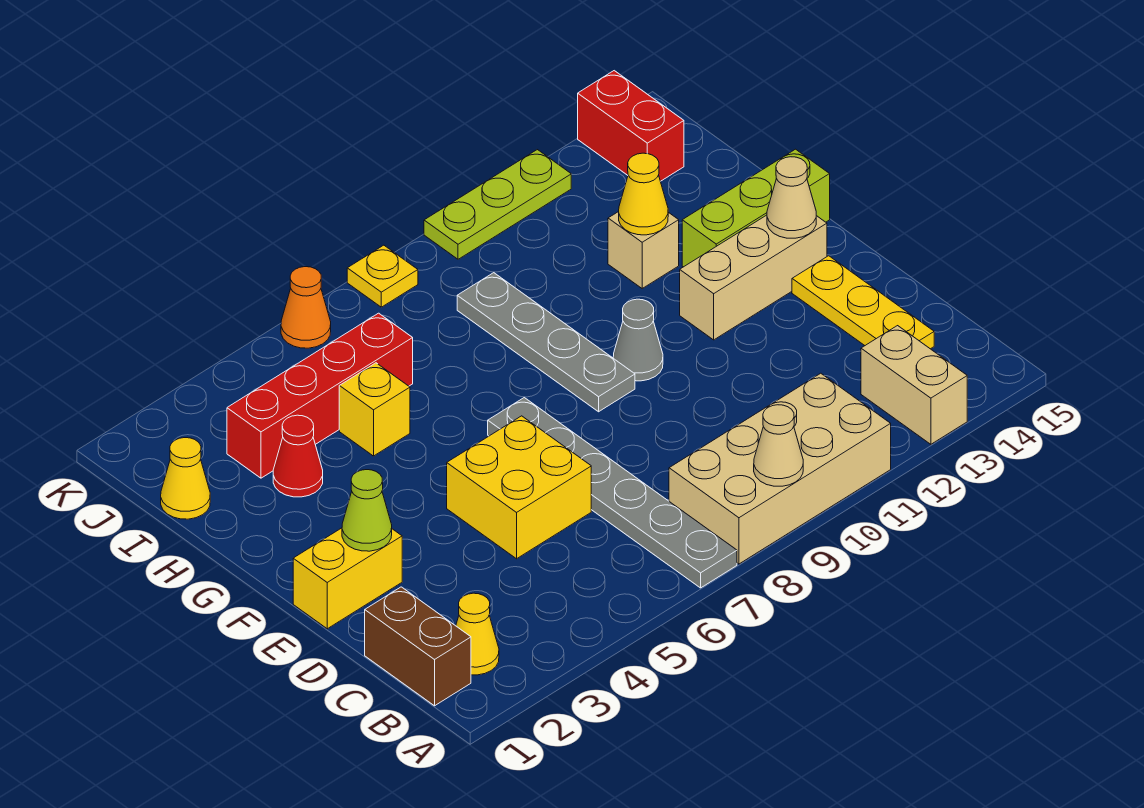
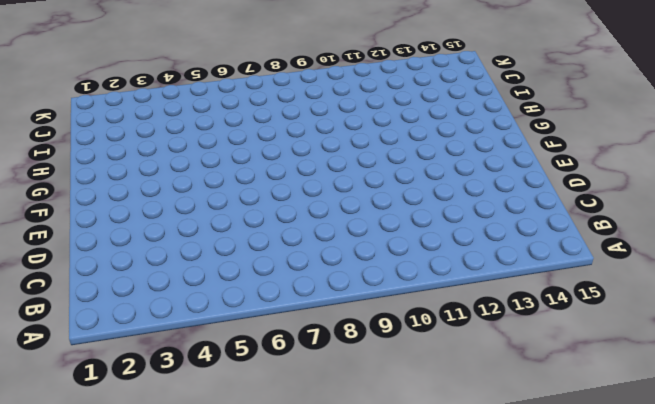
none -> grey plate A7:F7 level 1
none -> tan brick A8:B11 level 1
none -> tan brick A13:B13 level 1

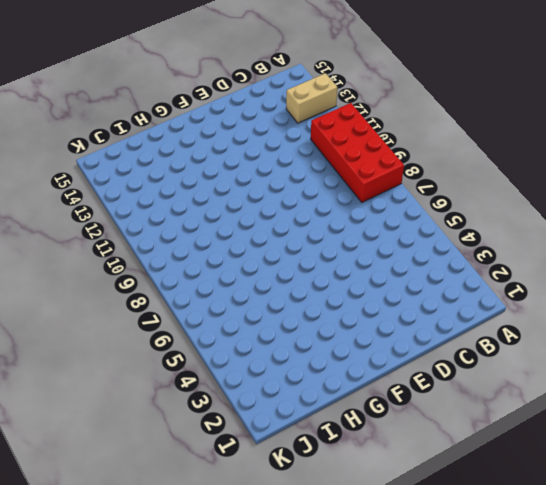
red brick A8:B11 level 1 -> tan brick A8:B11 level 1
none -> grey plate A7:F7 level 1
none -> brown brick B1:C1 level 1
none -> yellow cone B2 level 1

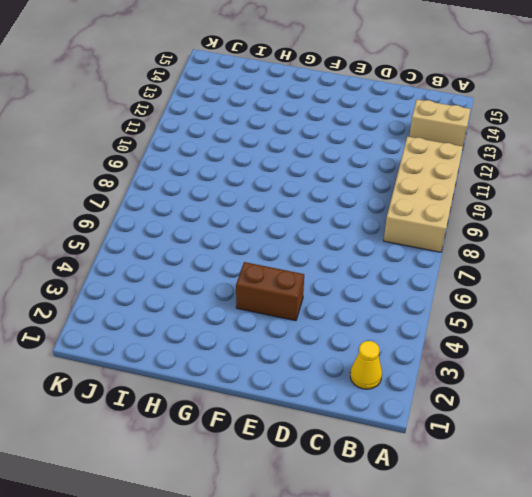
brown brick E4:F4 level 1 -> brown brick B1:C1 level 1
none -> grey plate A7:F7 level 1
none -> yellow plate C14:E14 level 1
none -> yellow brick D5:E6 level 1

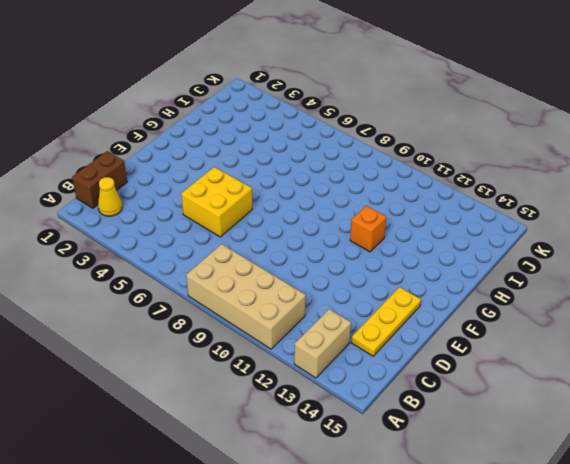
orange brick G11 level 1 -> none
none -> grey plate A7:F7 level 1
none -> yellow brick E1:E2 level 1
none -> grey plate F9:I9 level 1

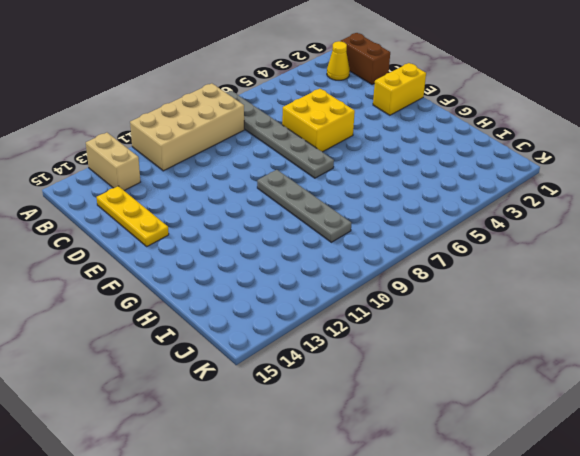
none -> grey cone F10 level 1
none -> tan brick F12:F14 level 1
none -> lime brick G13:G15 level 1

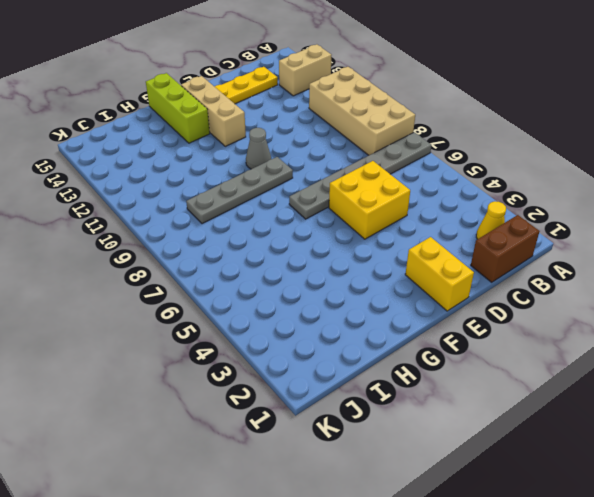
none -> red cone H3 level 1
none -> yellow brick H5 level 1
none -> tan brick H12 level 1

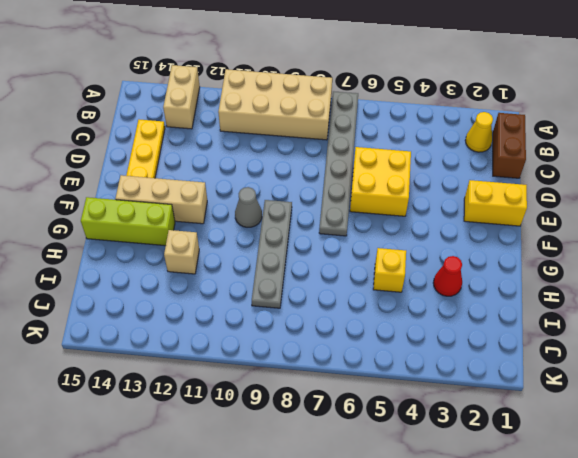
none -> yellow cone I1 level 1
none -> red brick I3:I6 level 1
none -> red brick J14:K14 level 1

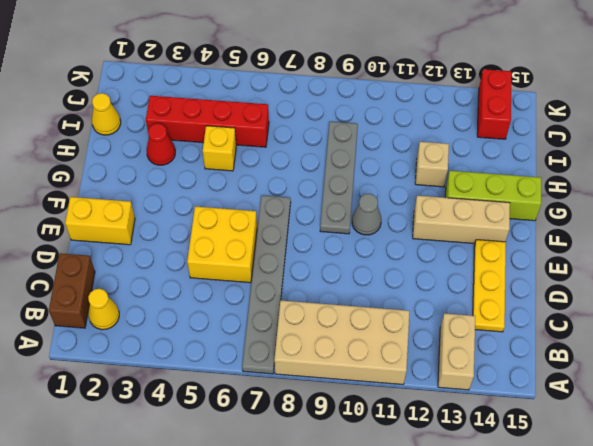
none -> orange cone K6 level 1
none -> yellow plate K8 level 1
none -> lime plate K10:K12 level 1

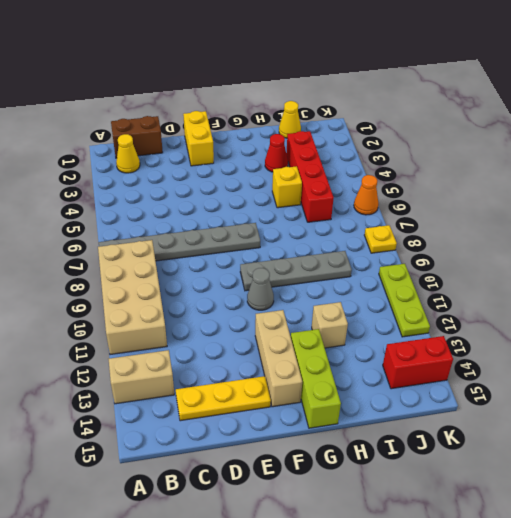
none -> yellow brick D5:E6 level 1
none -> tan cone A9 level 2
none -> lime cone E2 level 2

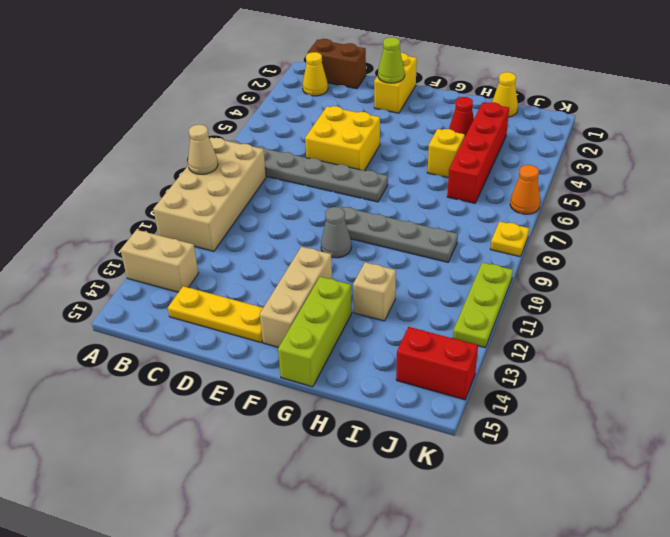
none -> tan cone F14 level 2
none -> yellow cone H12 level 2

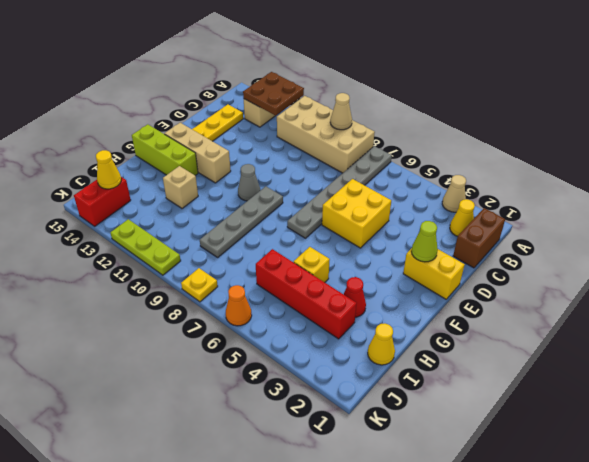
tan cone A3 level 1 -> tan cone F14 level 2
brown plate A12:B13 level 2 -> none
yellow cone J14 level 2 -> yellow cone H12 level 2

